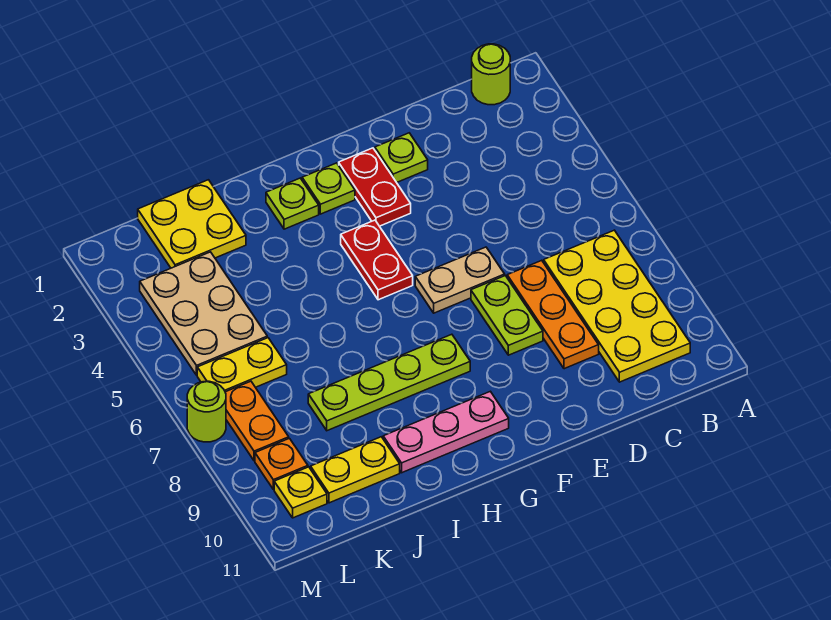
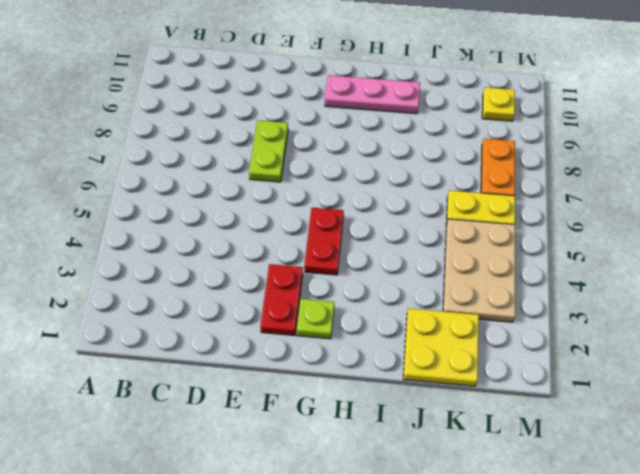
none -> lime round brick B1 level 1
none -> yellow plate B7:C10 level 1
none -> orange plate D7:D9 level 1

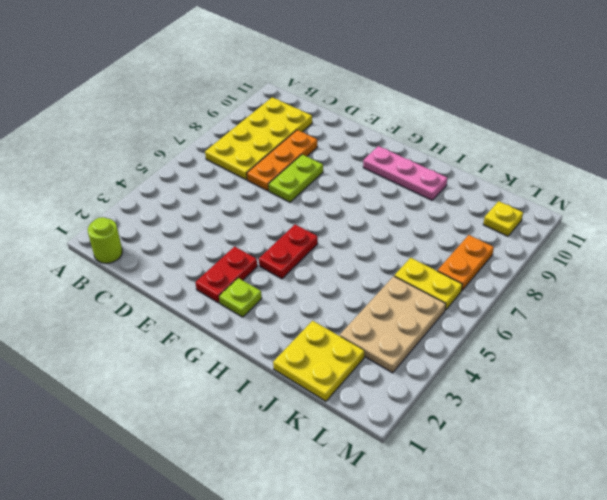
none -> lime plate E2 level 1
none -> tan plate E6:F6 level 1
none -> lime plate G8:J8 level 1

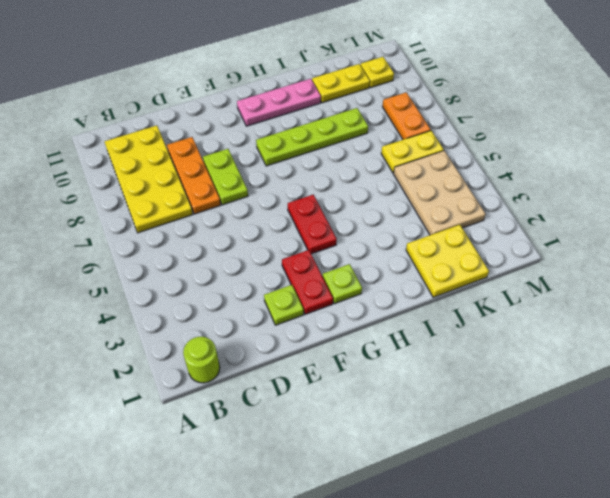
none -> tan plate E6:F6 level 1
none -> lime plate H2 level 1
none -> orange plate L9 level 1

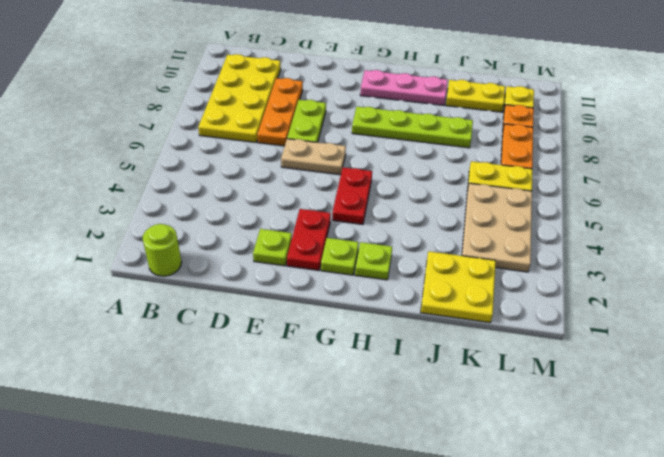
none -> lime round brick M7 level 1

